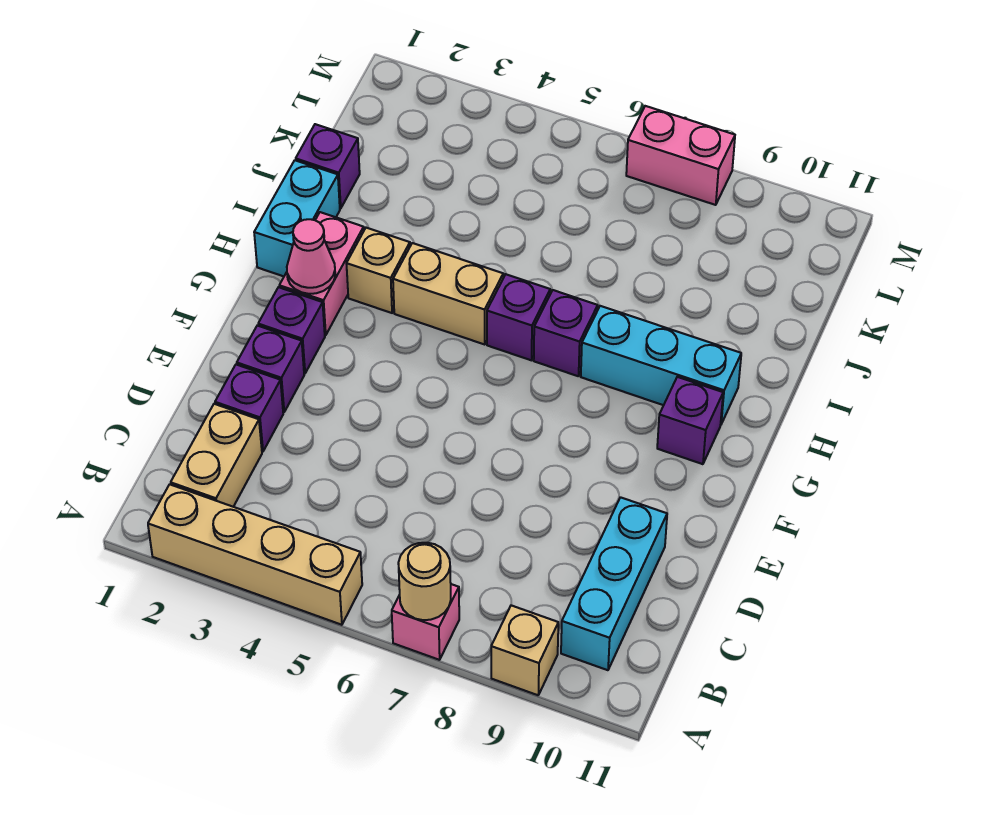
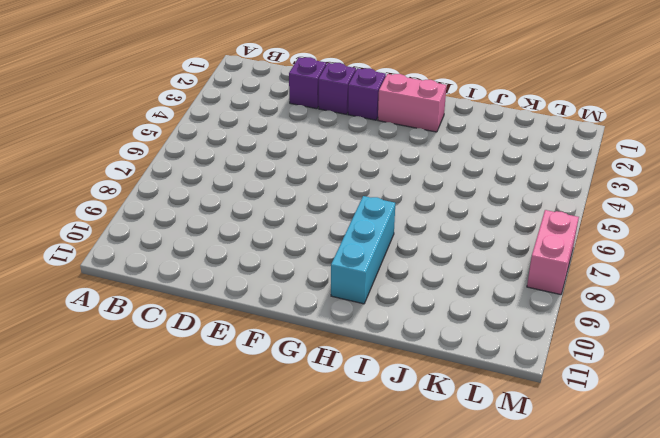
none -> tan brick A2:A5 level 1
none -> pink brick A7 level 1
none -> tan brick A9 level 1

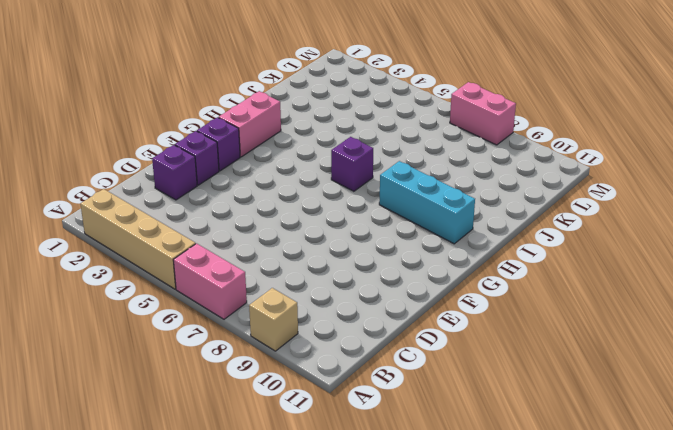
pink brick A6:A7 level 1 -> pink brick A7 level 1
none -> tan brick B2:C2 level 1
none -> cyan brick B10:D10 level 1
none -> purple brick G10 level 1

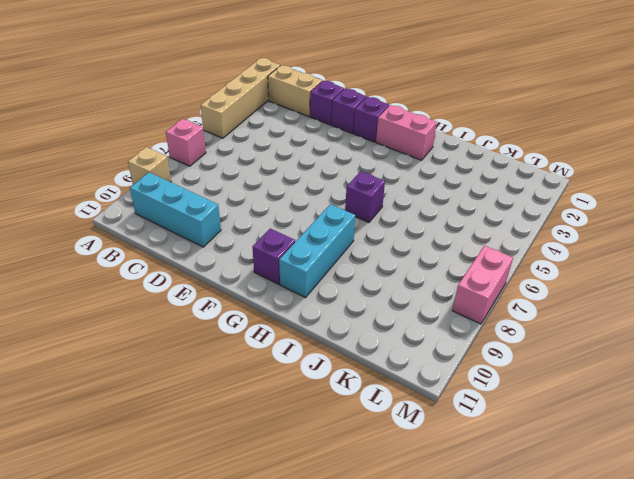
none -> cyan brick H1:I1 level 1
none -> tan brick H3 level 1
none -> tan brick H4:H5 level 1

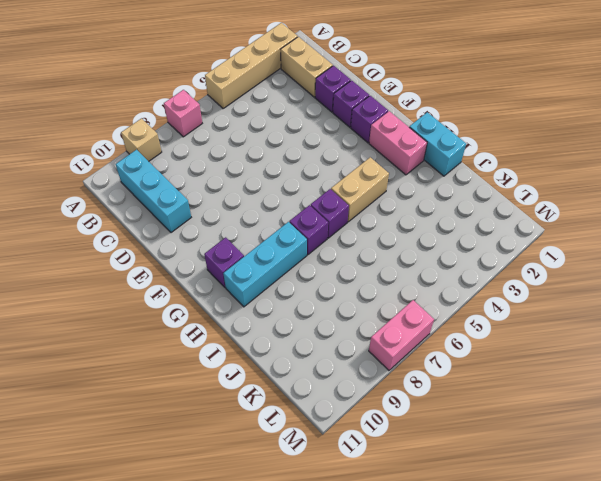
none -> tan brick H3 level 1
none -> purple brick J1 level 1
none -> tan round brick A7 level 2

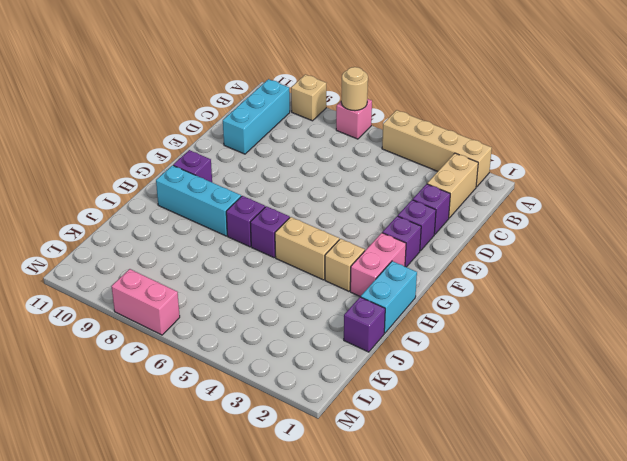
none -> pink cone G2 level 2

